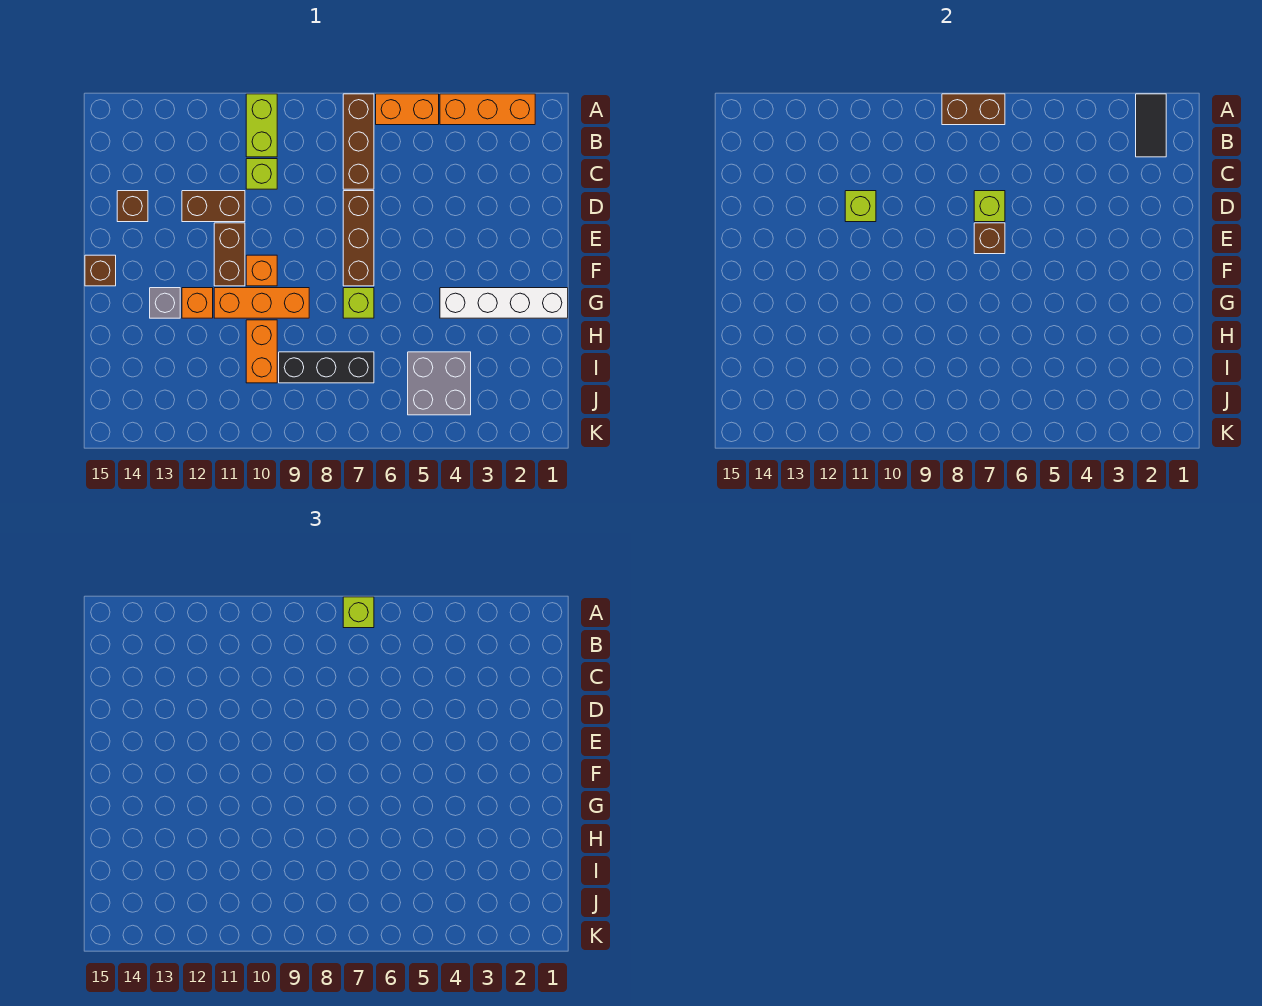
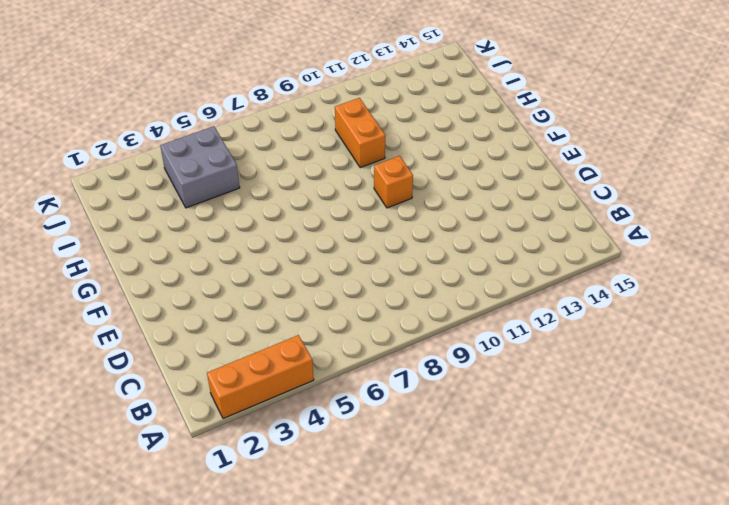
none -> orange brick A5:A6 level 1
none -> brown brick A7:C7 level 1
none -> lime brick A10:B10 level 1

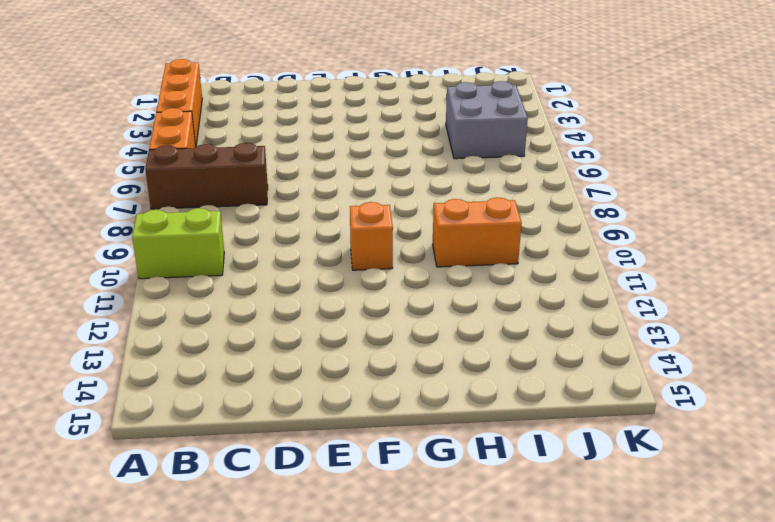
none -> lime brick C10 level 1
none -> brown brick D7:F7 level 1
none -> brown brick D11:D12 level 1

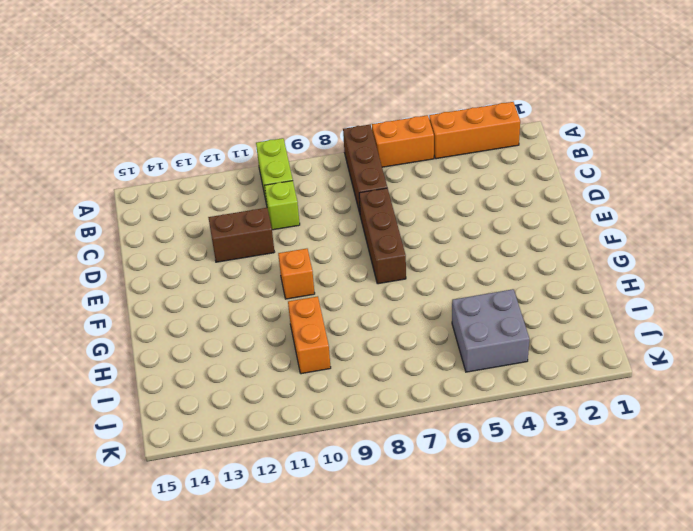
none -> brown brick D14 level 1
none -> brown brick E11:F11 level 1
none -> brown brick F15 level 1

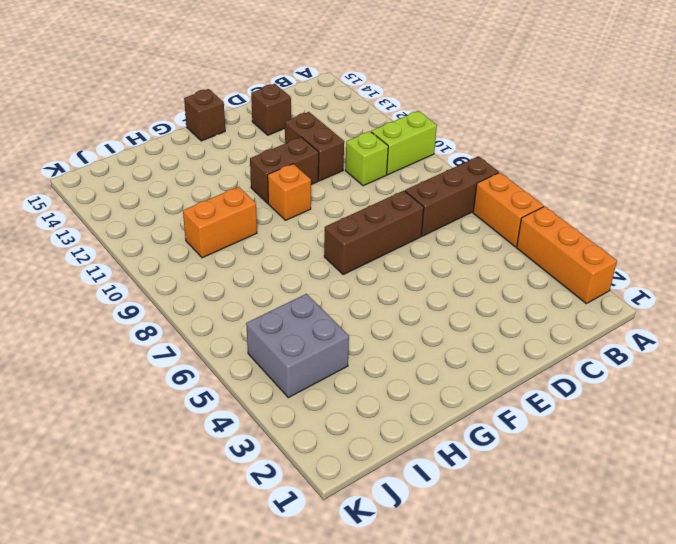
none -> white brick G1:G4 level 1
none -> lime brick G7 level 1
none -> orange brick G9:G11 level 1

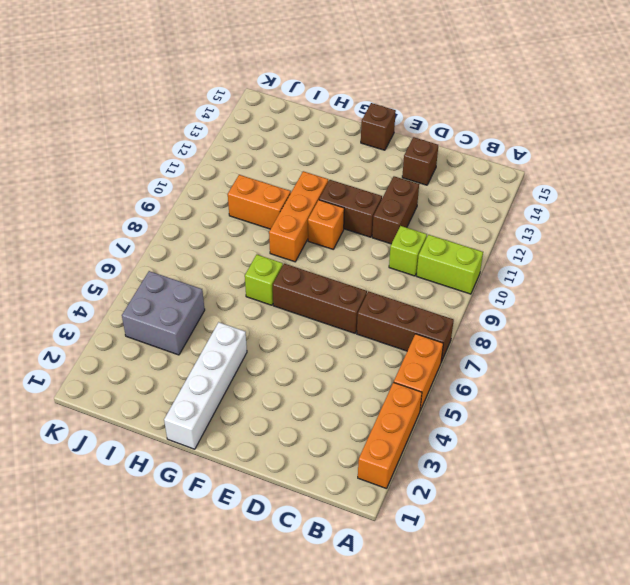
none -> orange brick G12 level 1
none -> grey brick G13 level 1
none -> black brick I7:I9 level 1

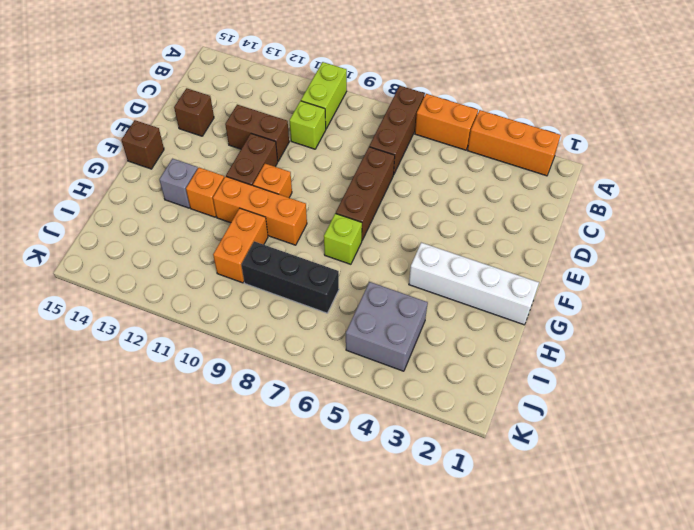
none -> black tile A2:B2 level 2
none -> brown brick A7:A8 level 2
none -> lime brick D7 level 2

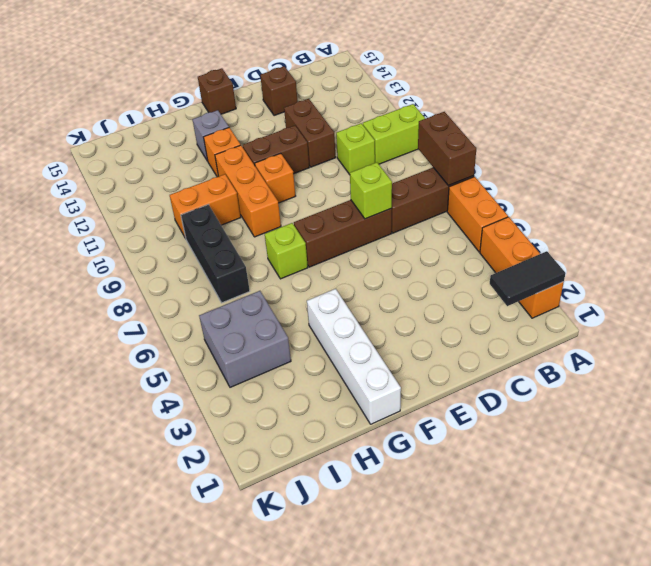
none -> lime brick D11 level 2
none -> brown brick E7 level 2
none -> lime brick A7 level 3

